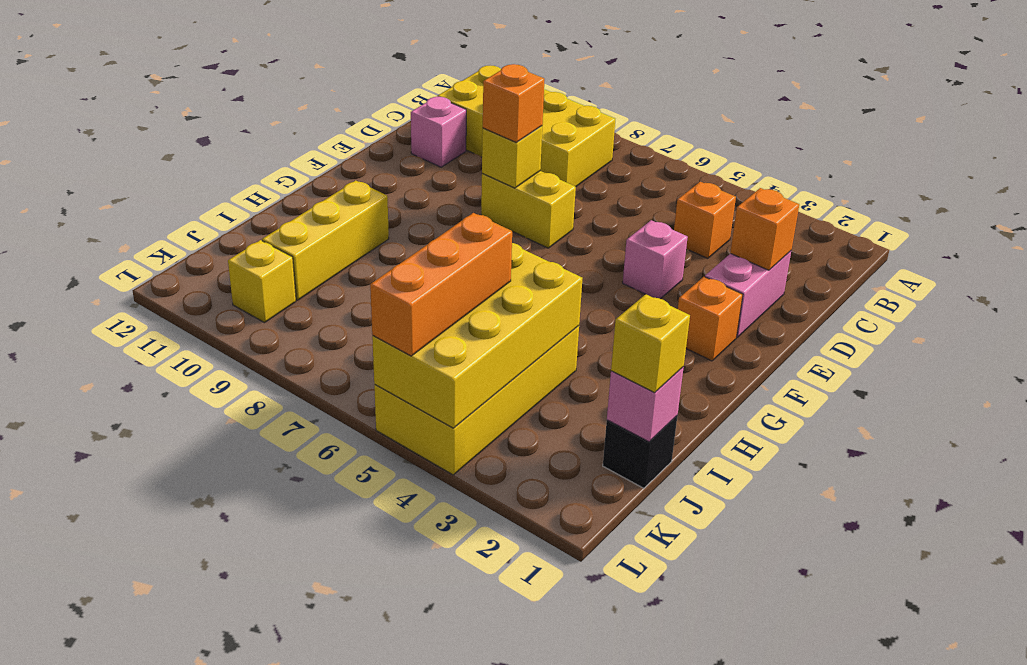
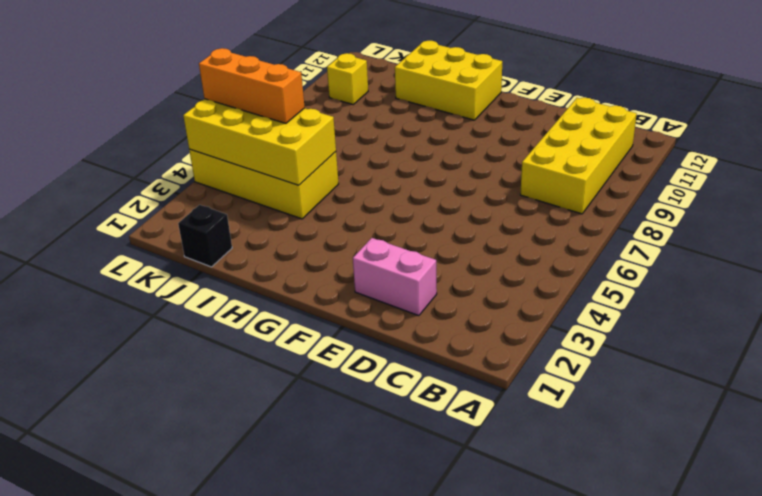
yellow brick G11:I12 level 1 -> none
none -> orange brick C4 level 1
none -> pink brick D11 level 1
none -> pink brick E4 level 1

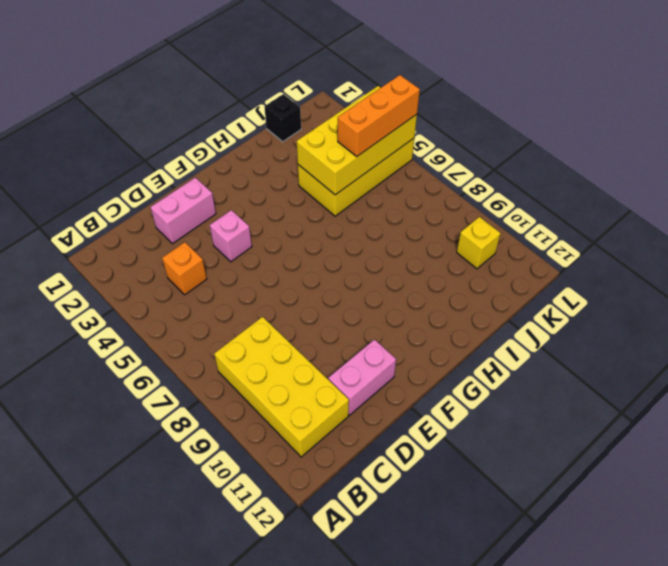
pink brick D11:E11 level 1 -> pink brick D11 level 1
none -> yellow brick E7:E8 level 1
none -> orange brick F2 level 1
none -> yellow brick H10:J10 level 1

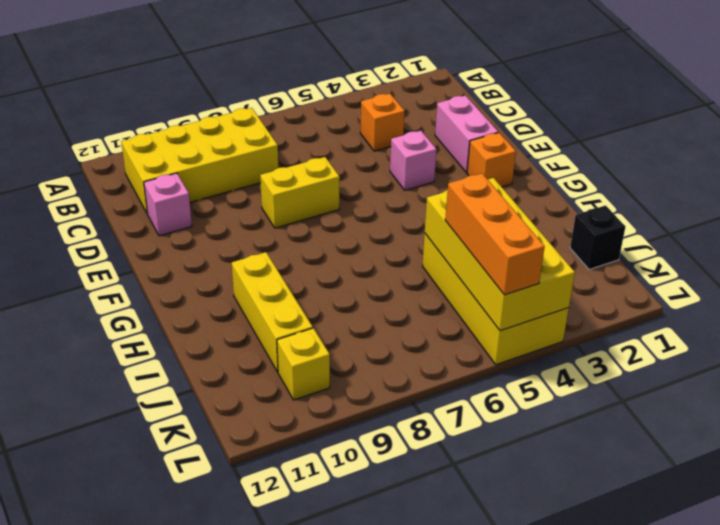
none -> orange brick D2 level 2
none -> yellow brick E8 level 2
none -> pink brick J1 level 2

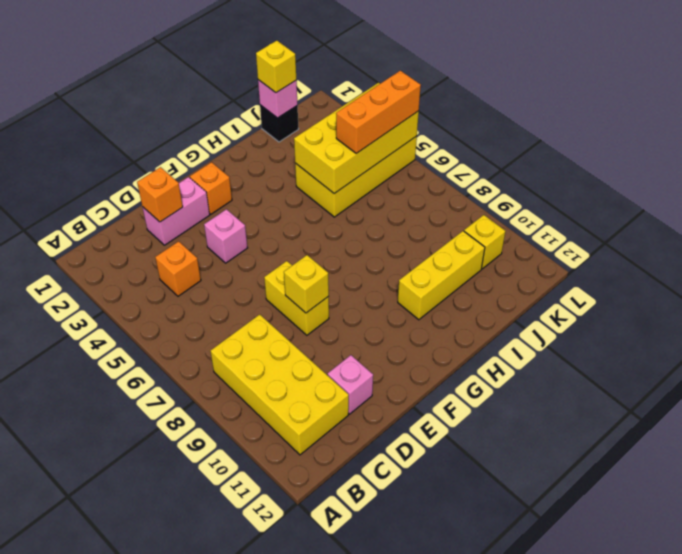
none -> orange brick E8 level 3

